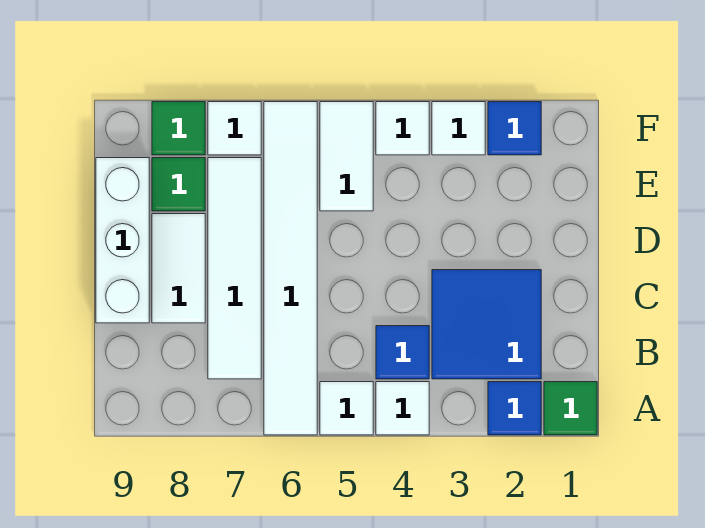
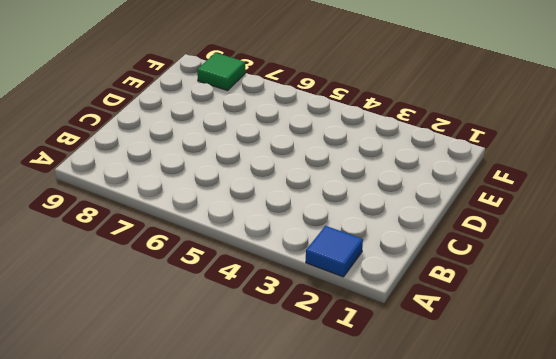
none -> green tile A1 level 1
none -> white tile A4 level 1
none -> white tile A5 level 1

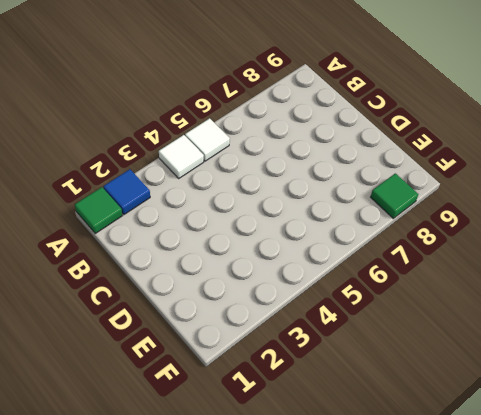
none -> white tile A6:F6 level 1
none -> blue tile B2:C3 level 1
none -> blue tile B4 level 1

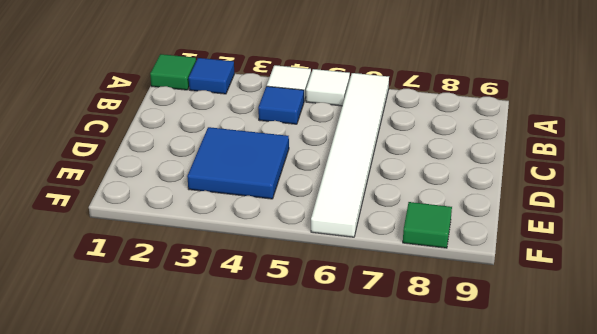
blue tile D3:E4 level 1 -> blue tile B2:C3 level 1
none -> white tile B7:E7 level 1
none -> white tile C8:D8 level 1
none -> white brick C9:E9 level 1

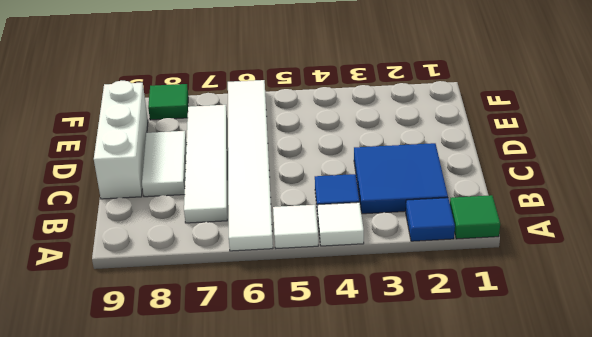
none -> white tile E5:F5 level 1
none -> green tile E8 level 1
none -> blue tile F2 level 1

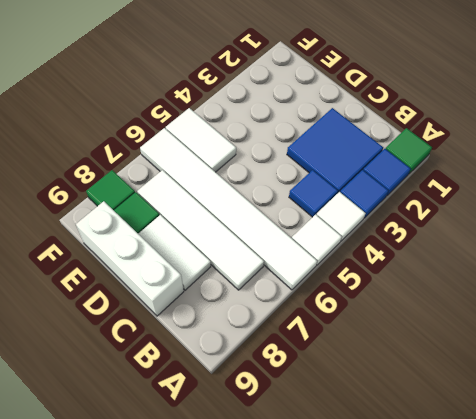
blue tile A3 level 1 -> blue tile F2 level 1
none -> white tile F3 level 1
none -> white tile F4 level 1
none -> white tile F7 level 1

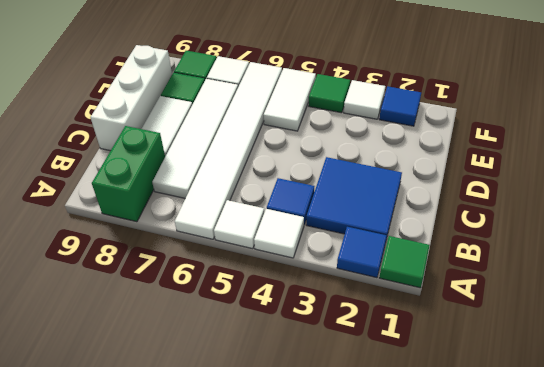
green brick A8:B8 level 1 -> none
green tile F4 level 1 -> white tile F4 level 1

